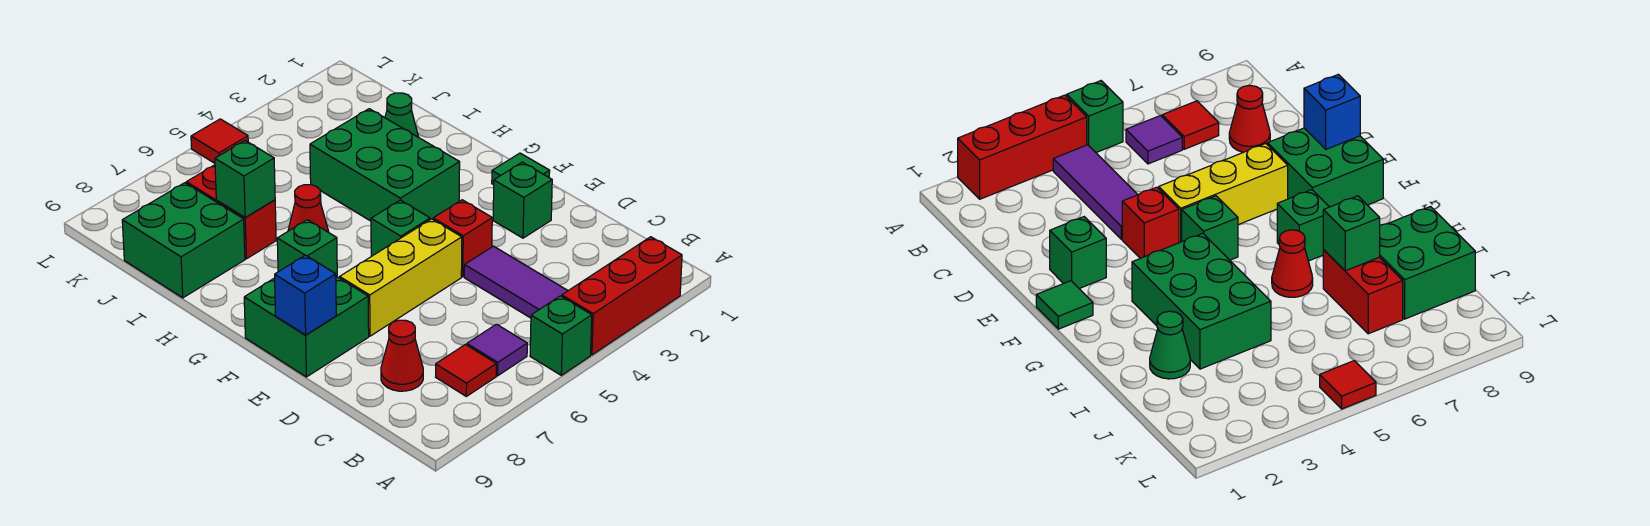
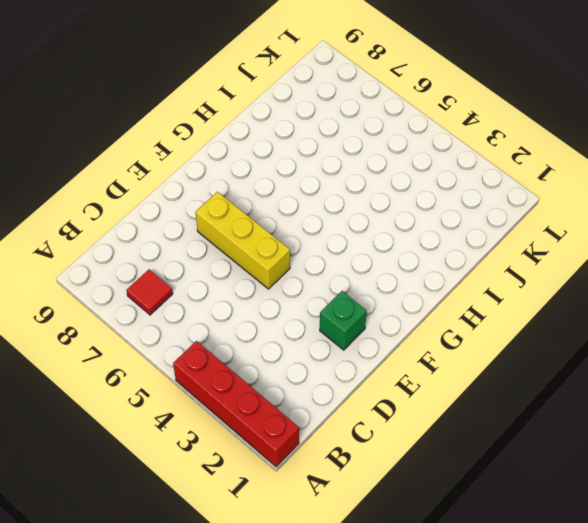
red brick A1:A4 level 1 -> red brick A2:A4 level 1
none -> green brick A5 level 1
none -> purple tile B4:D4 level 1
none -> purple tile B6 level 1

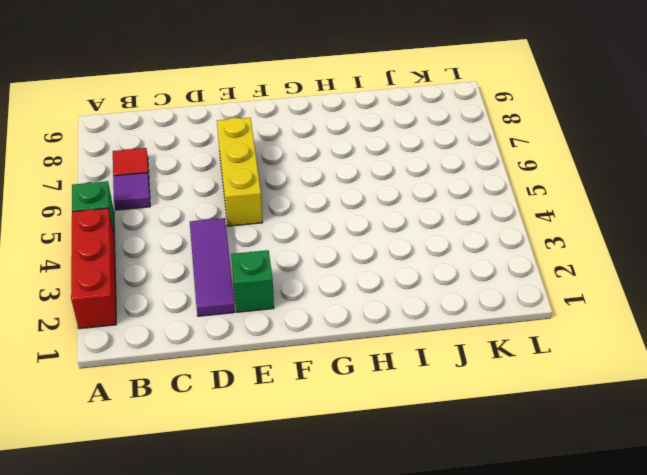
purple tile D2:D4 level 1 -> purple tile B4:D4 level 1
none -> red cone C8 level 1
none -> red brick E4 level 1
none -> green brick E8:F9 level 1

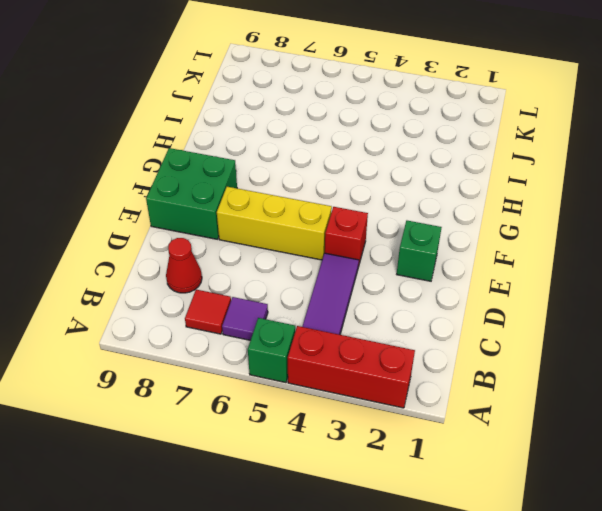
none -> green tile F1 level 1
none -> green brick F5 level 1
none -> green brick G3:I4 level 1

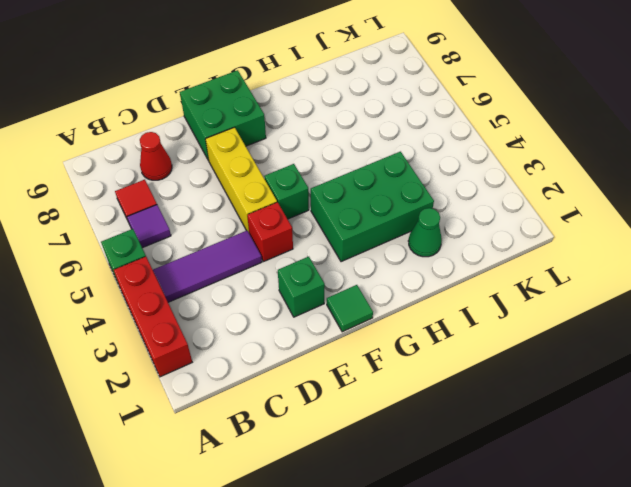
none -> green brick G7 level 1
none -> red cone H6 level 1
none -> red brick I7:J7 level 1

